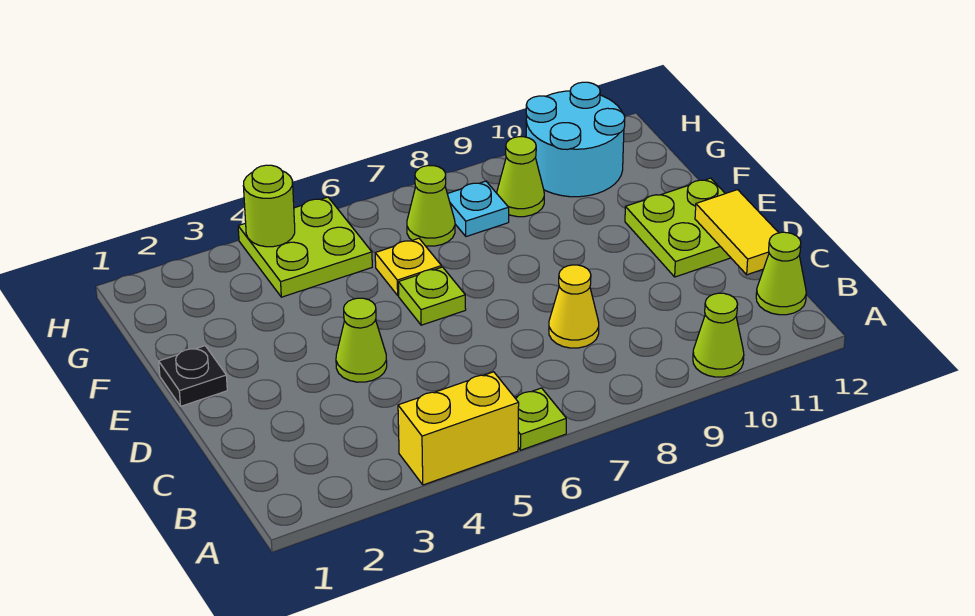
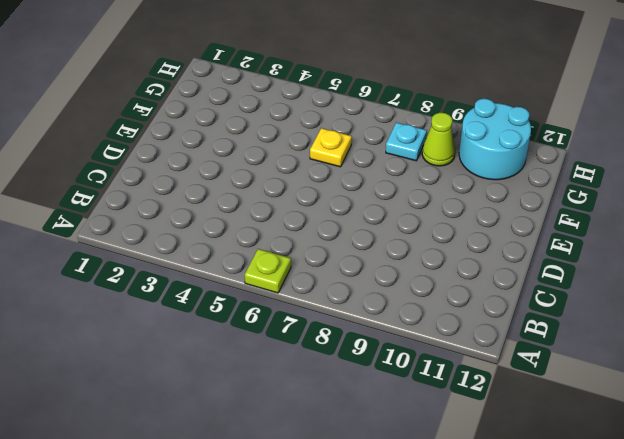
none -> yellow brick A4:A5 level 1
none -> lime cone A10 level 1
none -> lime cone B12 level 1

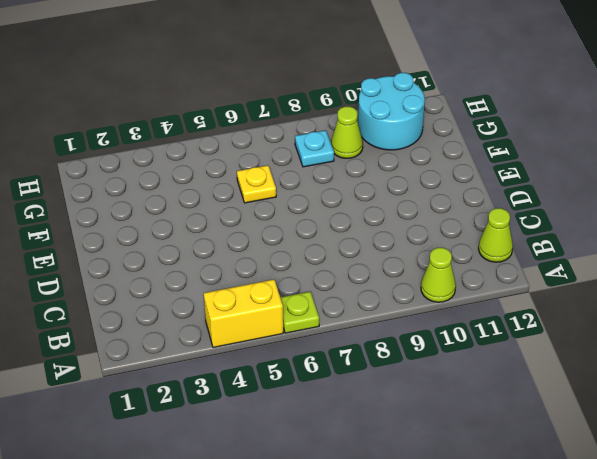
none -> yellow cone C8 level 1
none -> lime cone D4 level 1
none -> lime plate D11:E12 level 1

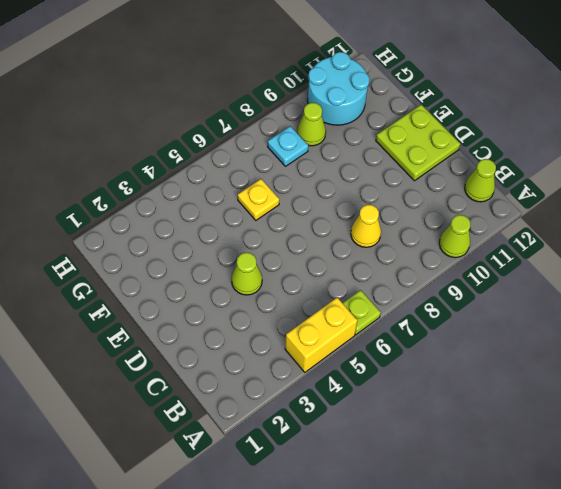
none -> black plate E1 level 1
none -> lime plate E6 level 1
none -> lime plate G4:H5 level 1

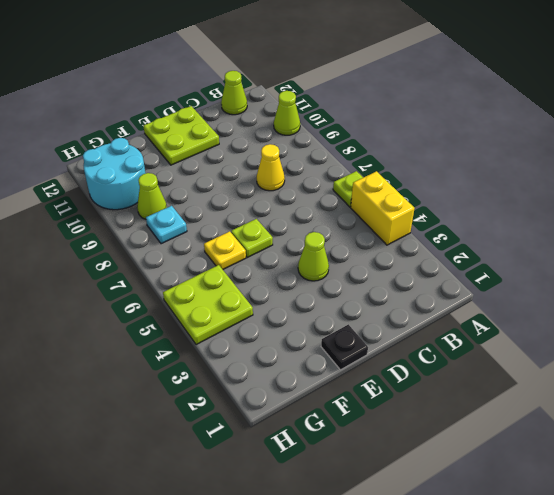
none -> lime cone G7 level 1
none -> yellow tile C12:D12 level 2
none -> lime round brick H4 level 2

